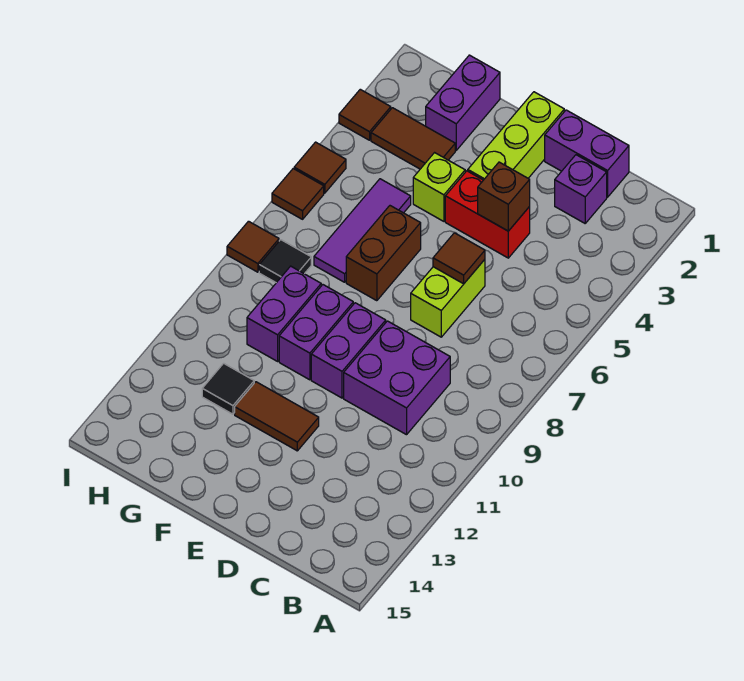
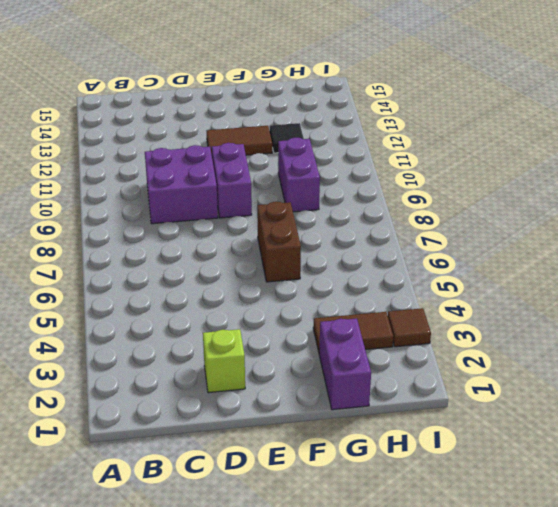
lime brick D2 level 1 -> lime brick F4 level 1
none -> purple brick C1:D1 level 1
none -> purple brick C2 level 1
none -> red brick D4:E4 level 1

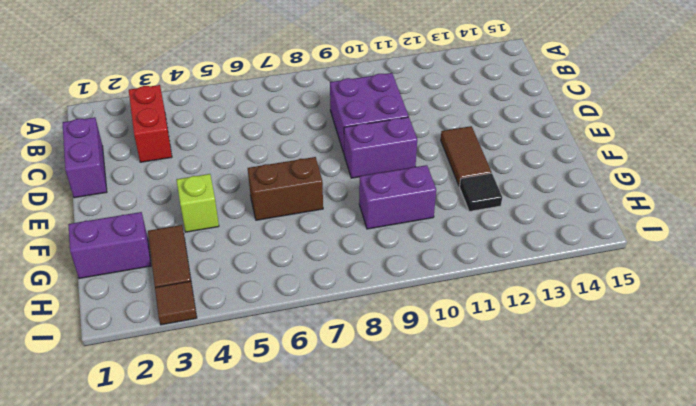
red brick B3:C3 level 1 -> red brick D4:E4 level 1
none -> purple brick C2 level 1
none -> lime brick D6:D7 level 1
none -> lime brick E1:E3 level 1

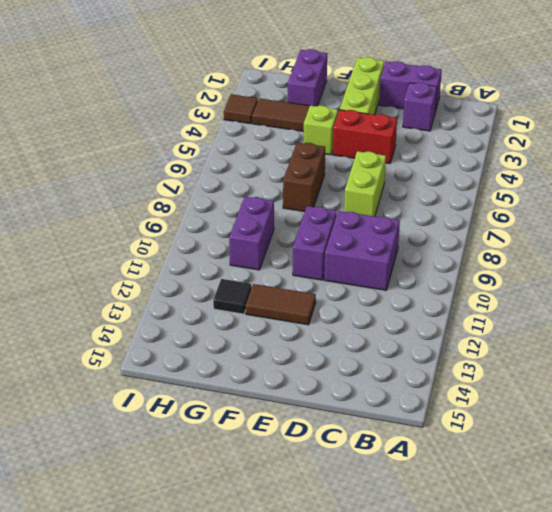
none -> purple brick F9:F10 level 1
none -> purple tile G5:G7 level 1
none -> black tile H8 level 1

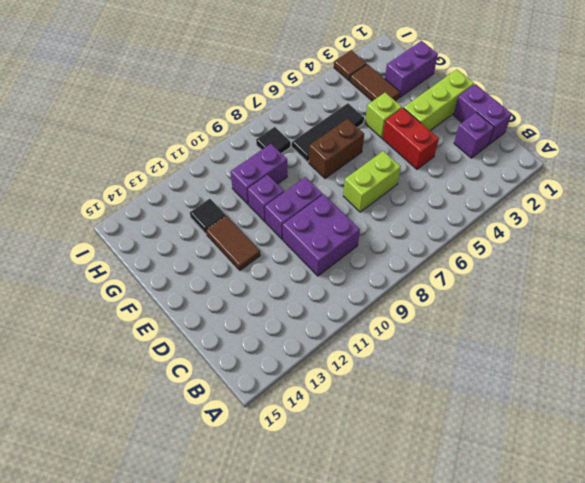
purple brick F10 level 1 -> purple brick F9:F10 level 1
black tile G5:G7 level 1 -> purple tile G5:G7 level 1
none -> brown tile I5 level 1
none -> brown tile I6 level 1
none -> brown tile I8 level 1

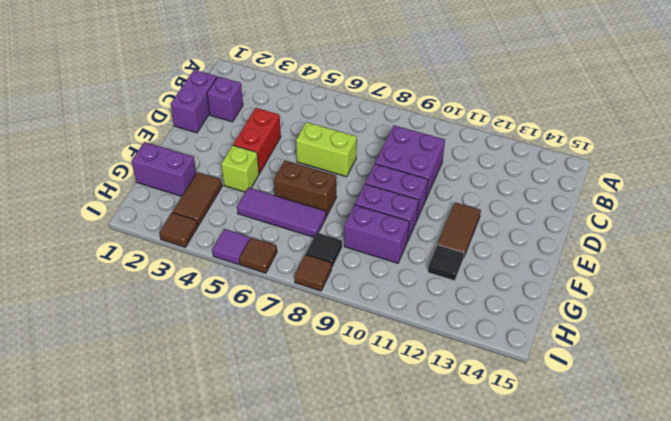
purple tile I5 level 1 -> brown tile I5 level 1
none -> lime brick E1:E3 level 1
none -> brown brick D4 level 2
none -> brown tile D6 level 2

